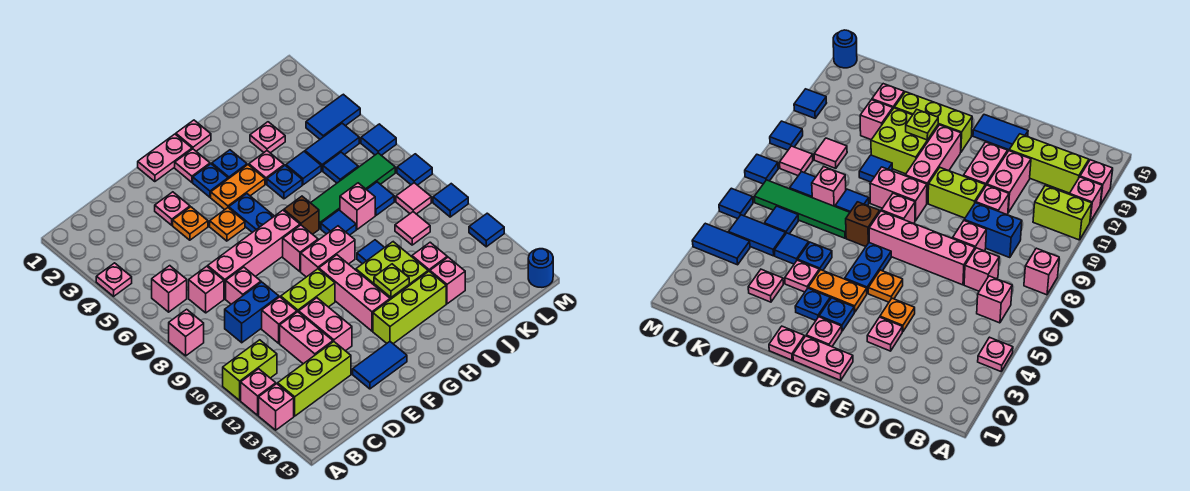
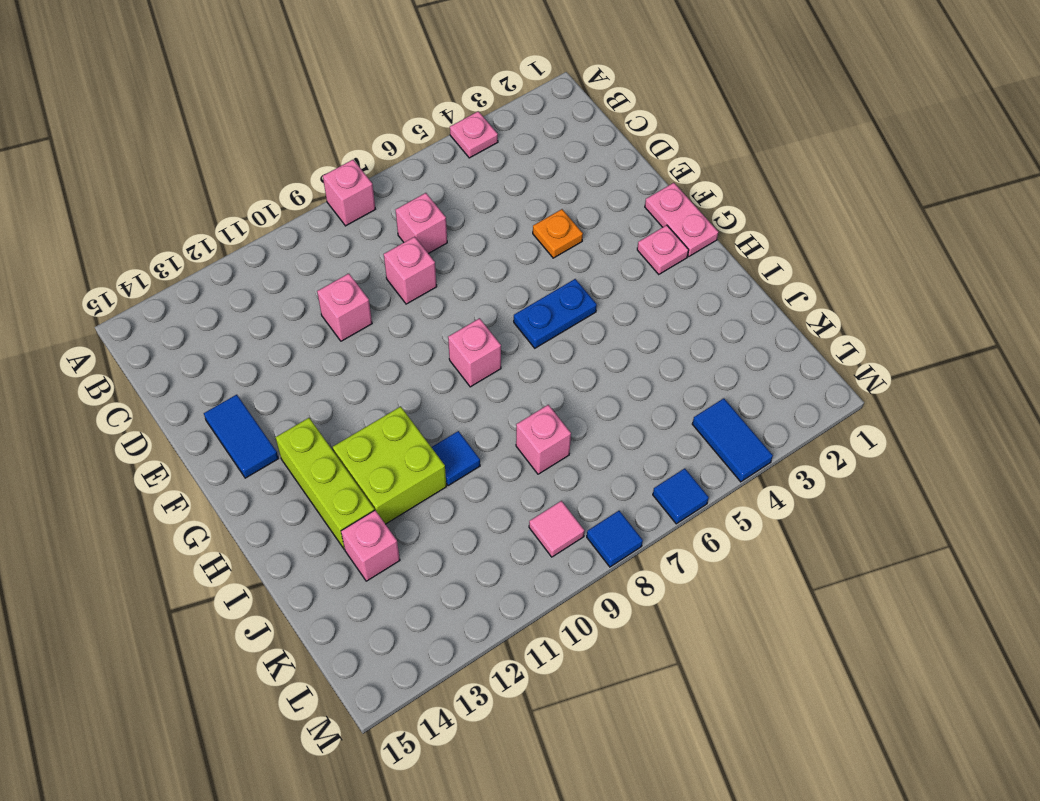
none -> lime brick A11:B11 level 1
none -> pink brick A12 level 1
none -> pink brick A13 level 1
none -> pink brick B6 level 1

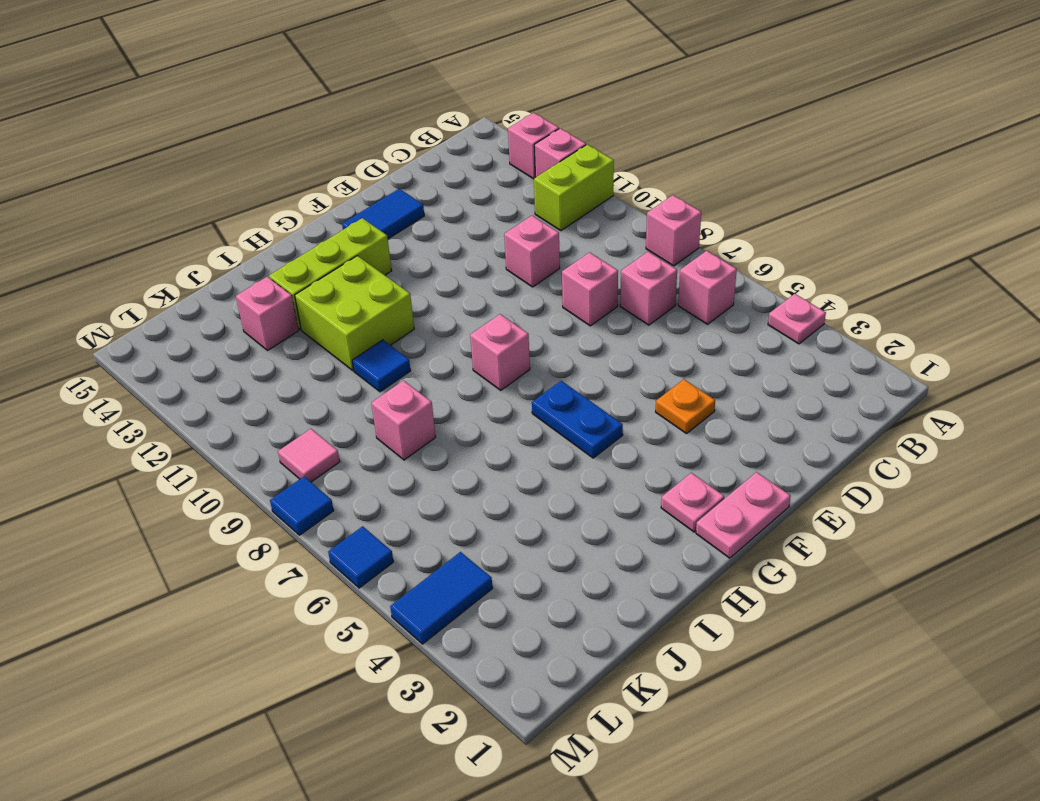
none -> lime brick B13:D13 level 1
none -> blue brick C9:D9 level 1
none -> pink brick D7:G7 level 1
none -> pink brick D11:D12 level 1

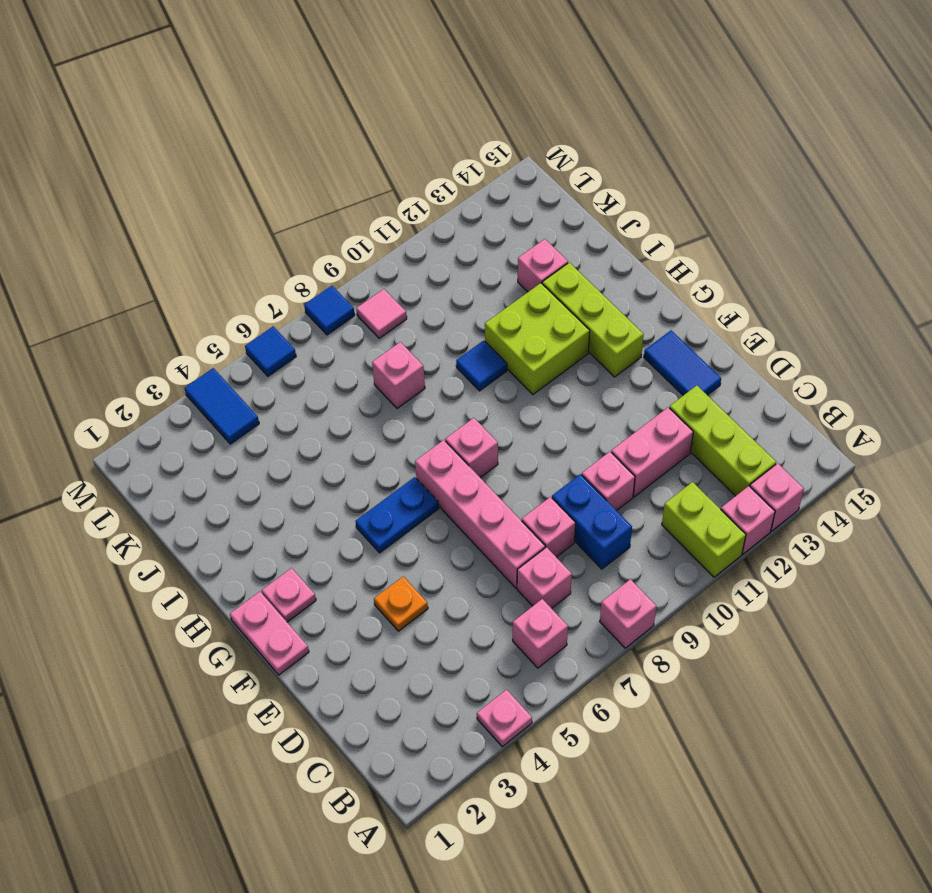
none -> pink plate E3 level 1
none -> lime brick E10:F10 level 1
none -> pink brick E11:E12 level 1
none -> orange plate F5 level 1

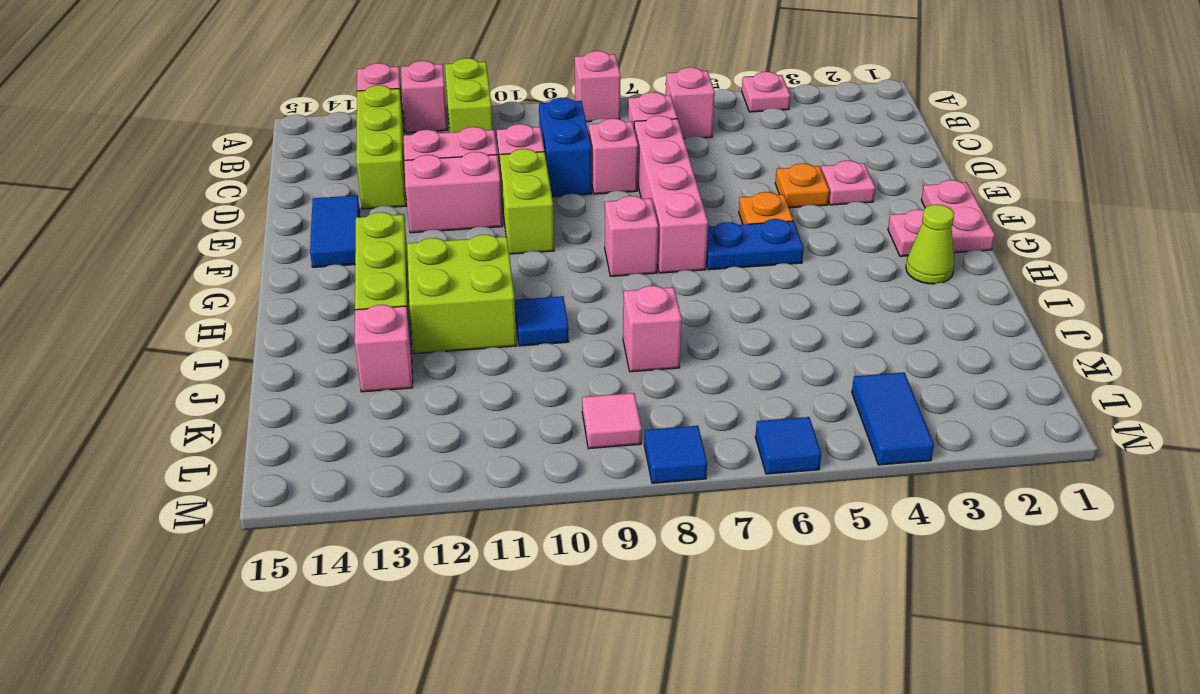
lime cone H2 level 1 -> none
none -> blue plate G3 level 1
none -> orange plate G4:H4 level 1
none -> pink brick G9:H9 level 1
none -> pink brick G10:G12 level 1

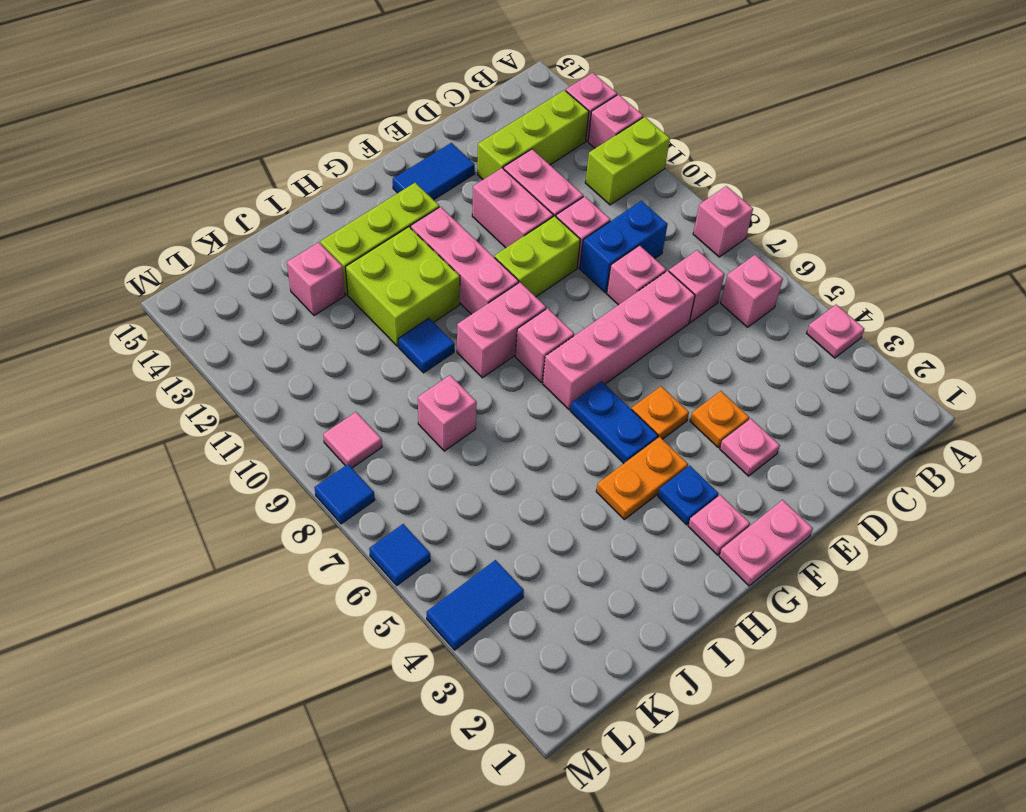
none -> pink plate H1 level 1
none -> blue plate H3 level 1
none -> brown brick H7 level 1
none -> pink plate I4 level 1

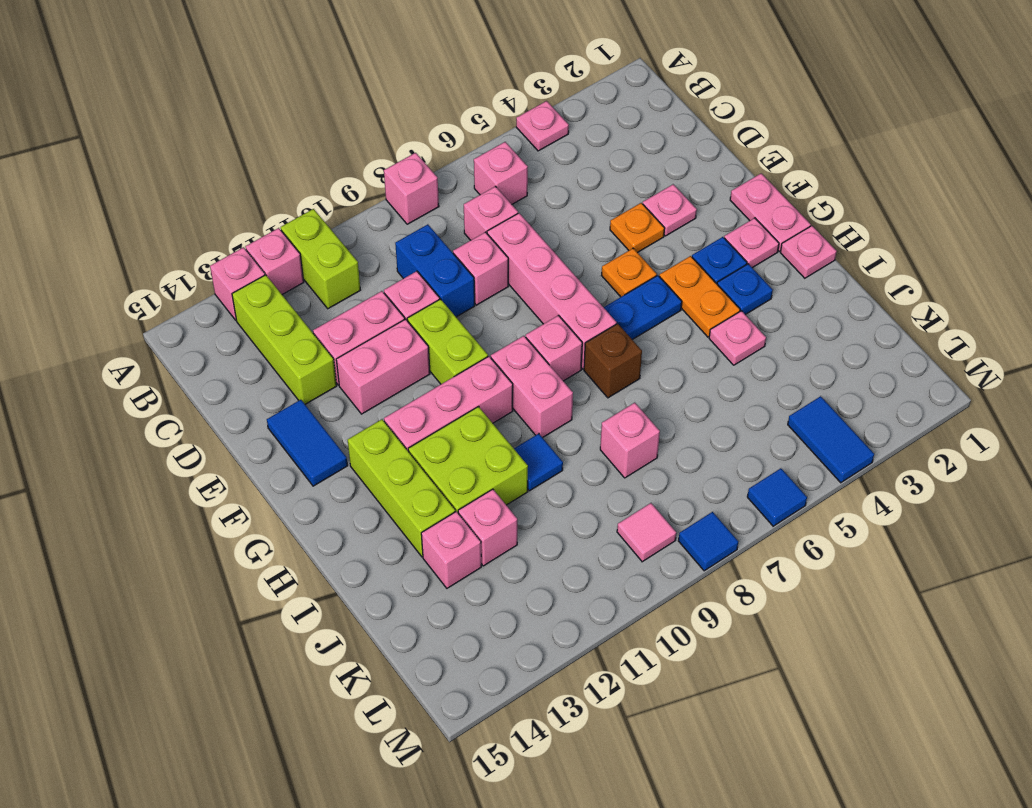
none -> blue plate I5 level 1
none -> green tile I7:L7 level 1
none -> blue tile I8 level 1
none -> pink plate J3 level 1

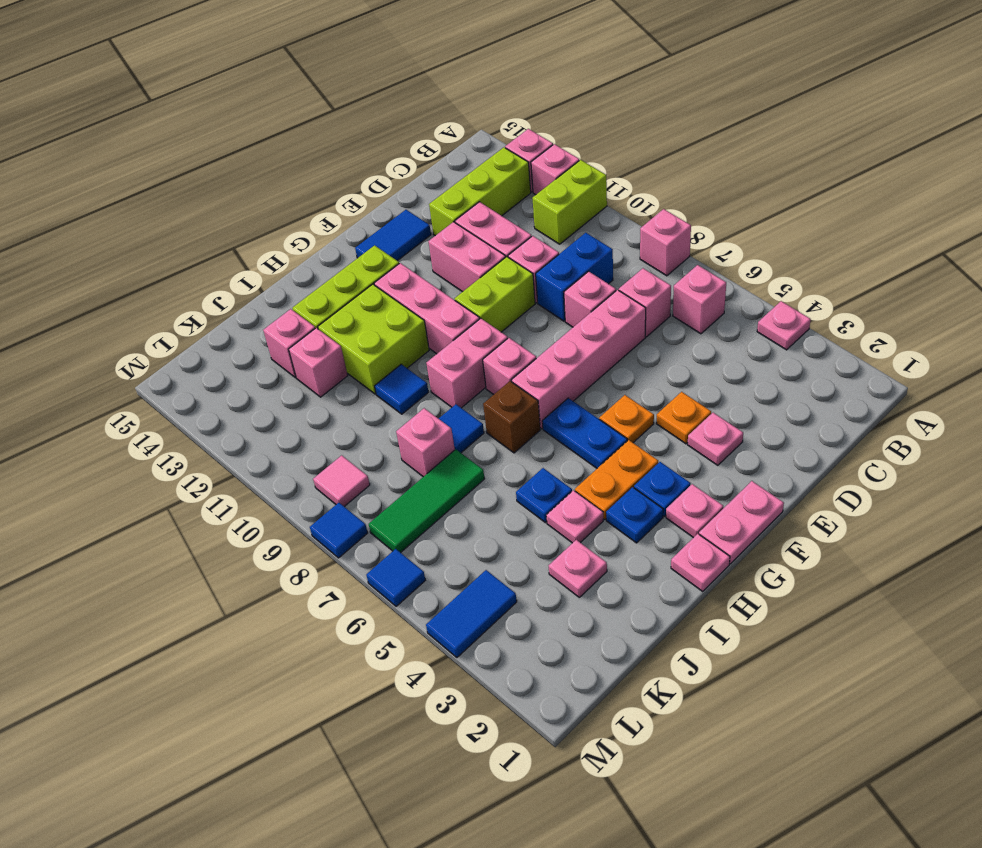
green tile J7:L7 level 1 -> green tile I7:L7 level 1
none -> blue tile J5 level 1
none -> blue tile K5:L5 level 1
none -> blue tile K6 level 1
none -> blue tile K8 level 1

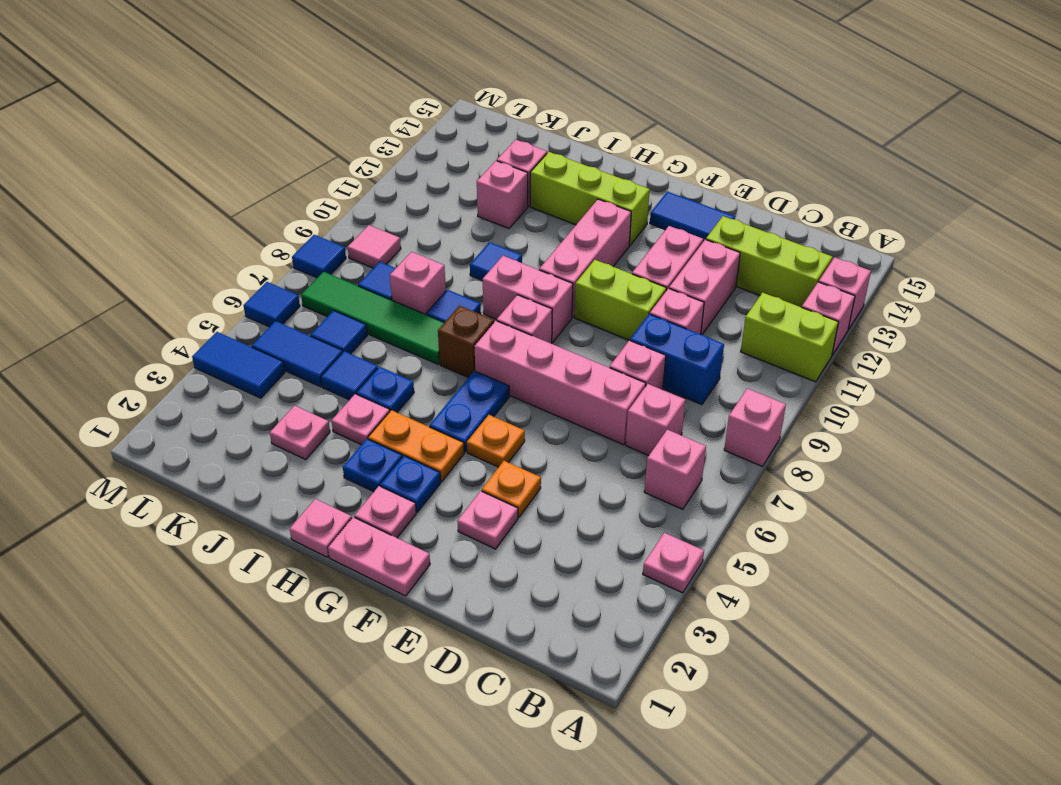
none -> lime brick H11:I12 level 1
none -> pink tile K10 level 1
none -> blue tile M10 level 1
none -> blue tile M12 level 1

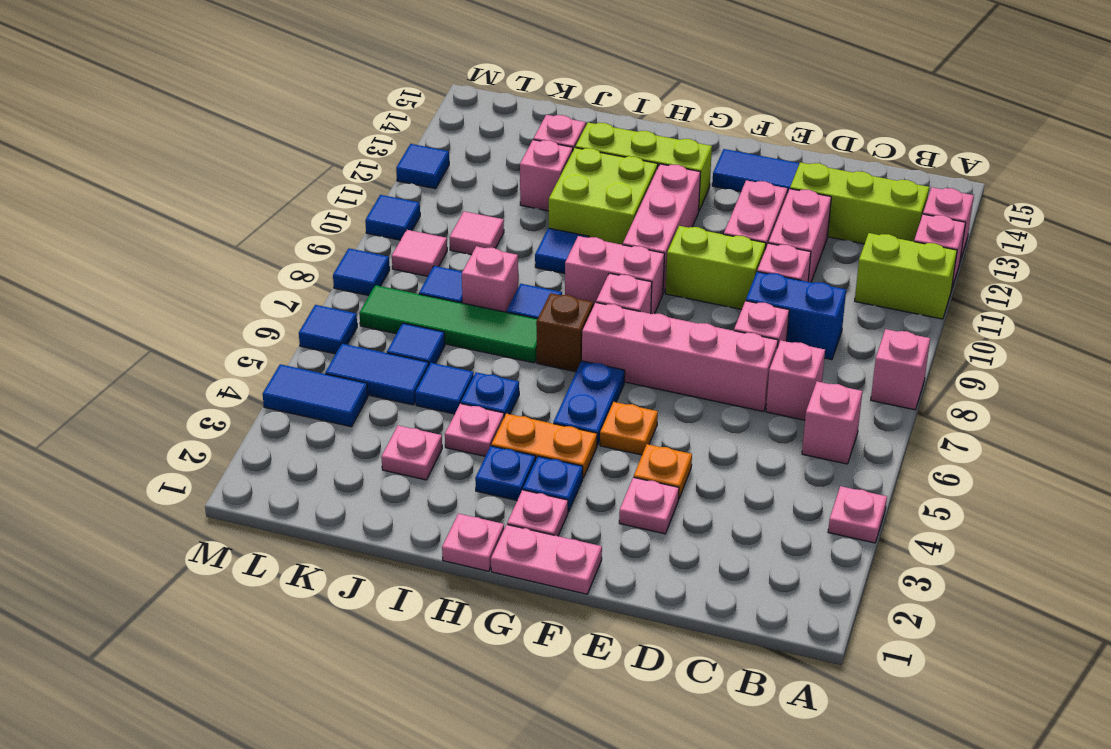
none -> blue round brick M15 level 1
none -> lime plate H12 level 2

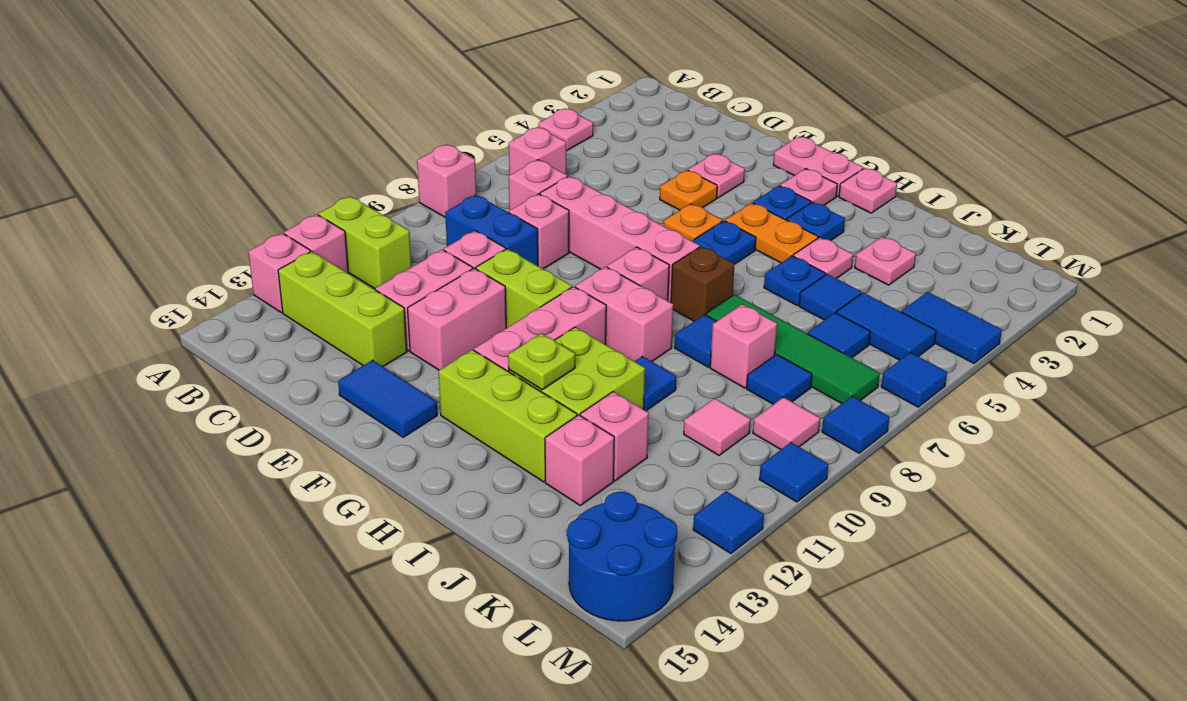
blue round brick L14:M15 level 1 -> blue round brick M15 level 1

